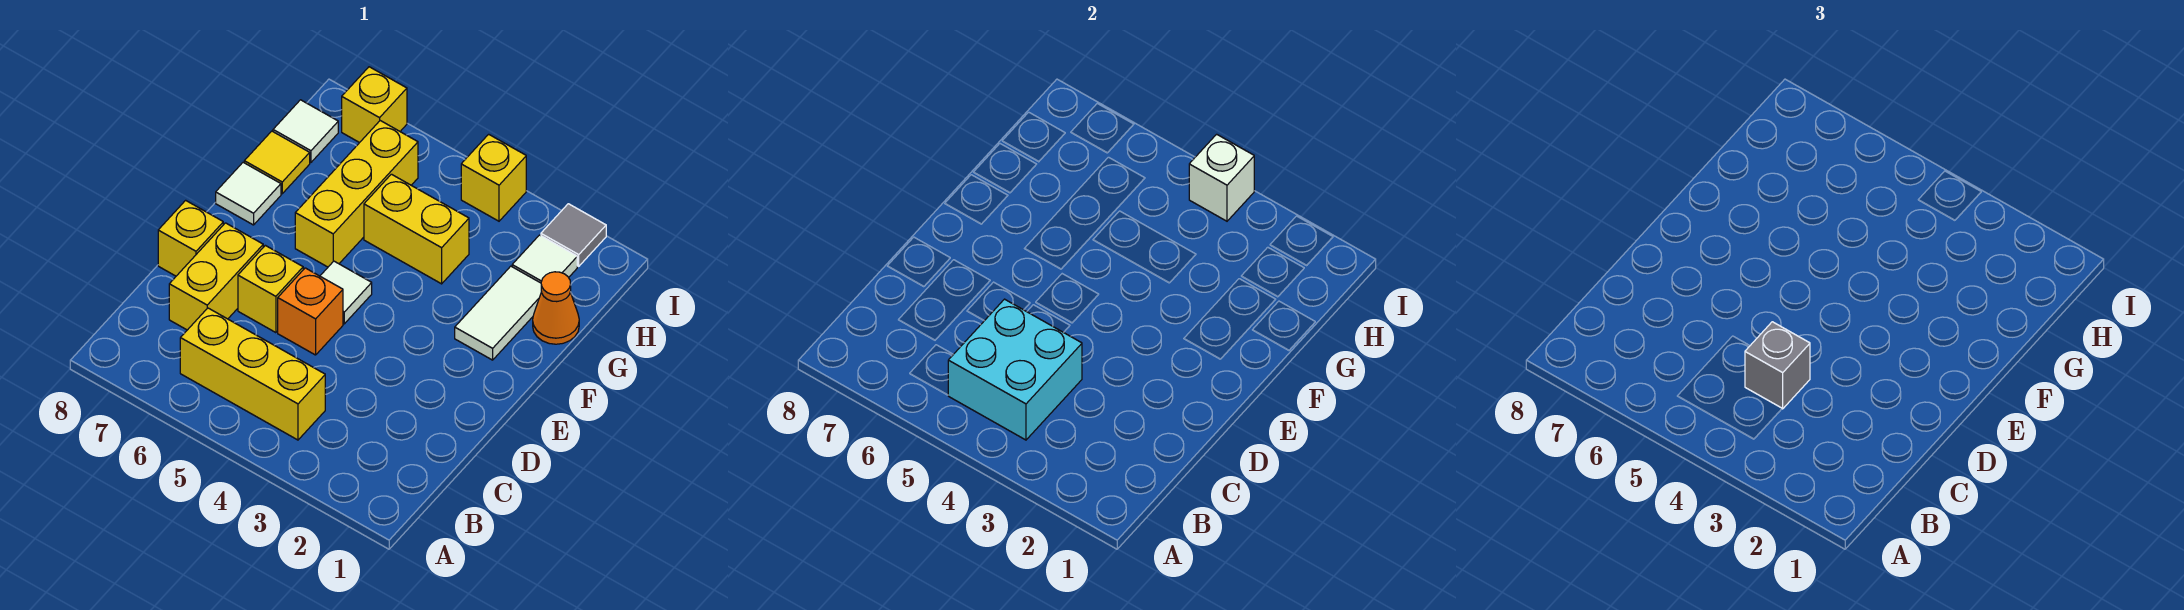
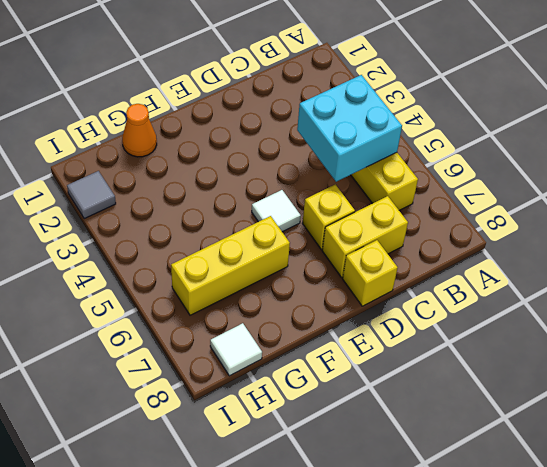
none -> orange brick D5 level 1
none -> white tile F2:G2 level 1
none -> white tile F8 level 1

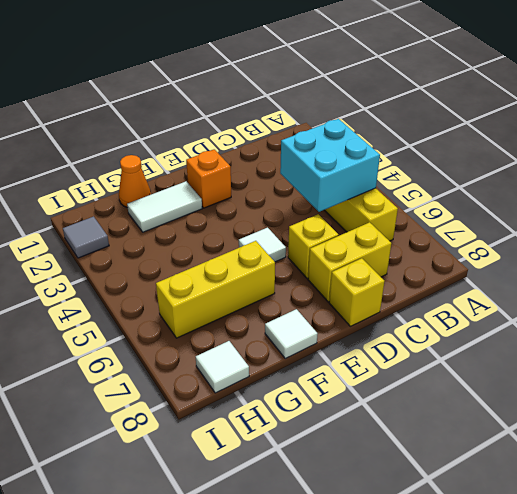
orange brick E2 level 1 -> orange brick D5 level 1
none -> yellow brick G4:G5 level 1
none -> yellow tile G8 level 1
none -> white tile H2 level 1

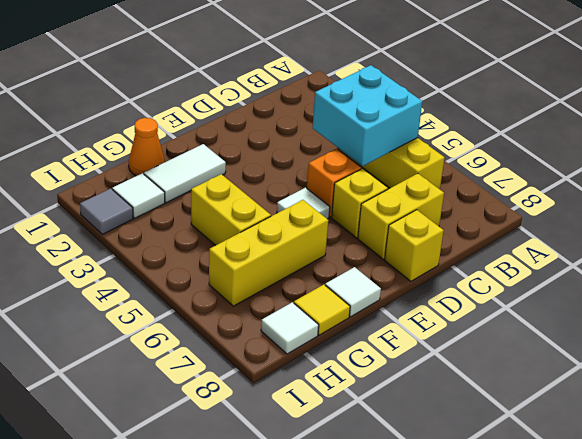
none -> yellow brick I4 level 1
none -> yellow brick I7 level 1
none -> white brick I4 level 2

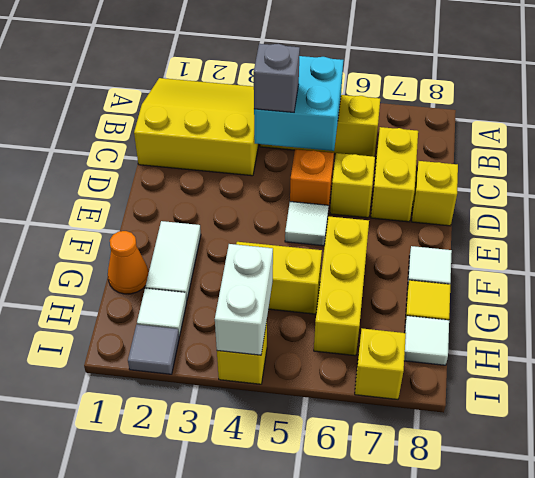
yellow slope A1:C3 level 1 top C -> none
white brick H4:I4 level 2 -> white brick I4 level 2

